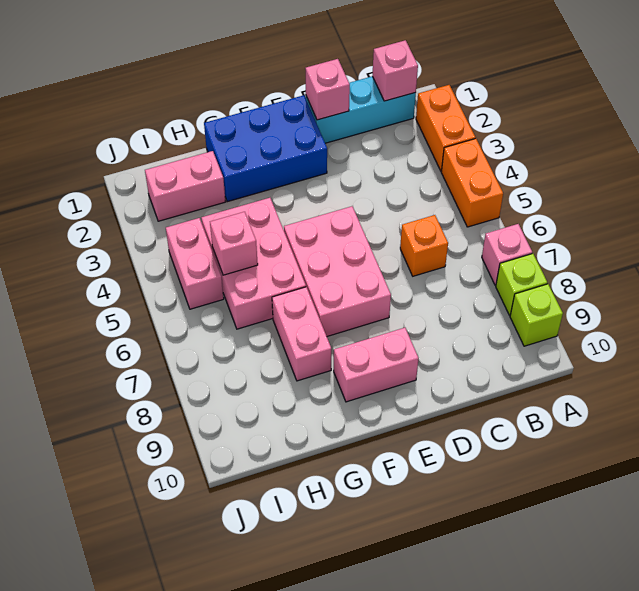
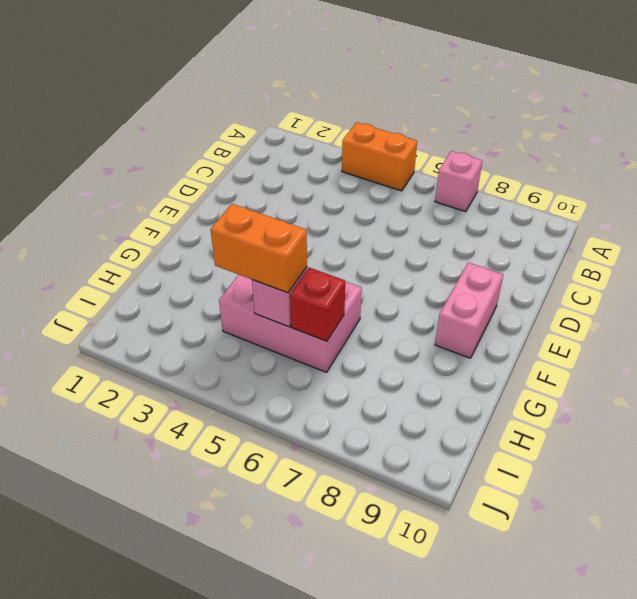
orange brick H4:H5 level 3 -> orange brick A2:A3 level 1
red brick H6 level 2 -> none
none -> lime brick A8 level 1
none -> lime brick A9 level 1
none -> cyan brick B1:D1 level 1

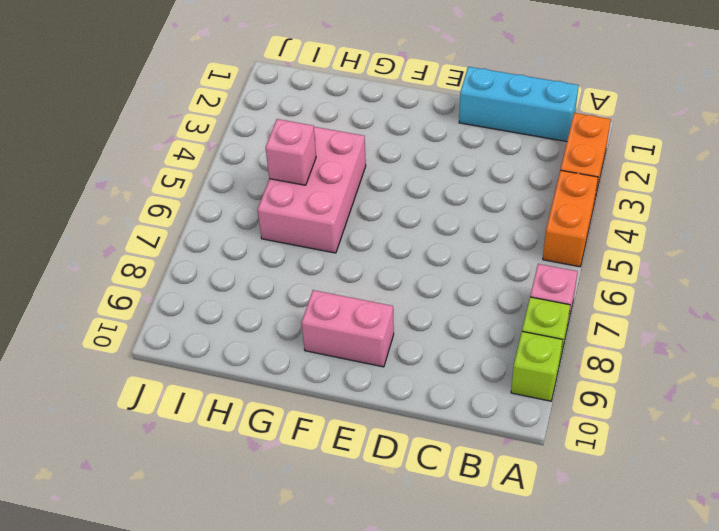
none -> orange brick C6 level 1
none -> blue brick E1:G2 level 1
none -> pink brick E5:F7 level 1

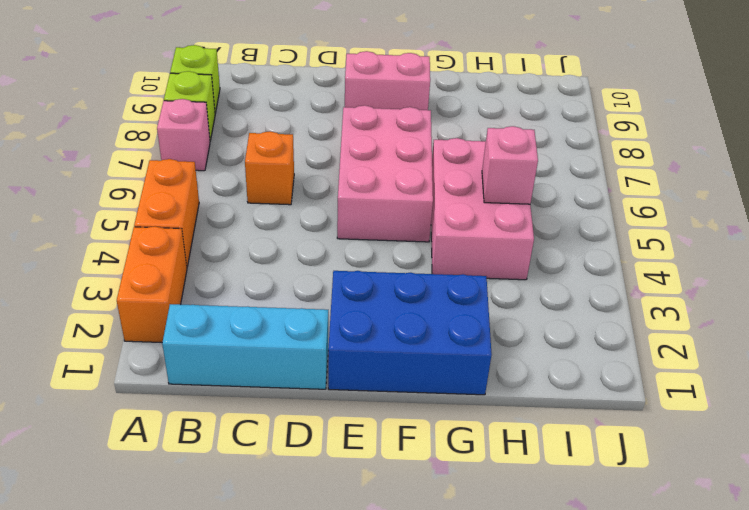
none -> pink brick G7:G8 level 1
none -> pink brick H2:I2 level 1
none -> pink brick I4:I5 level 1

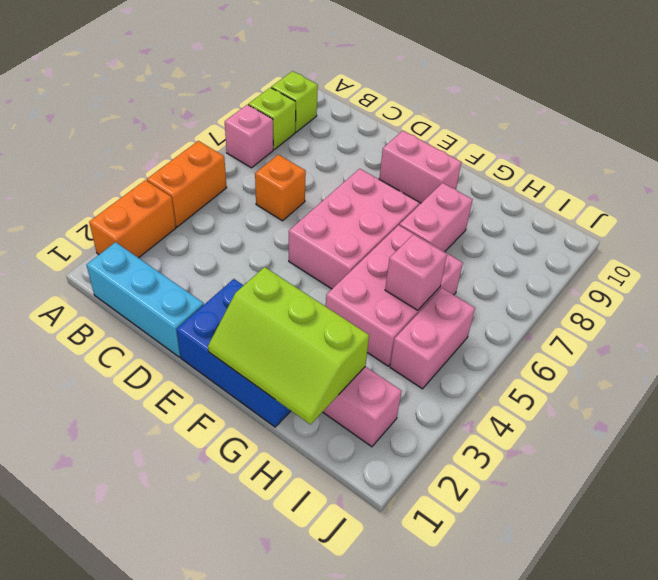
lime slope F1:H2 level 2 top 2 -> none
none -> pink brick B1 level 2
none -> pink brick D1 level 2

